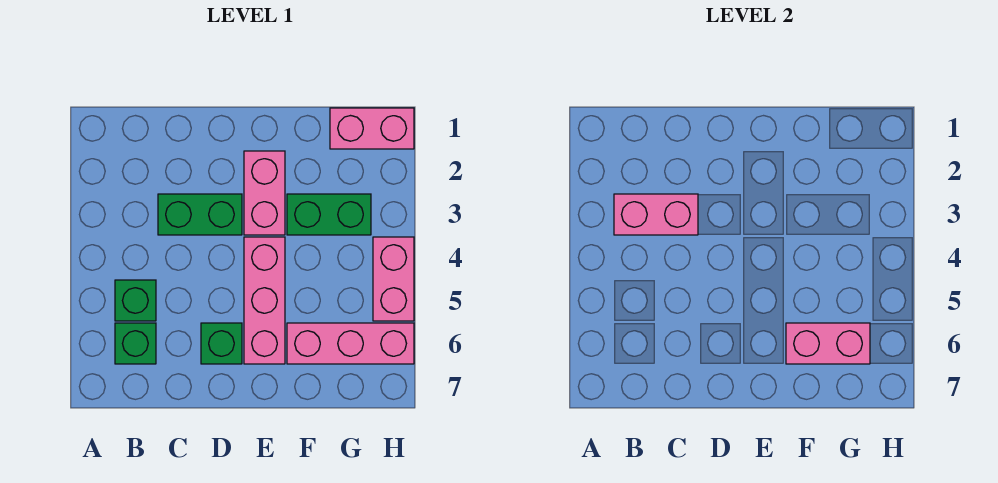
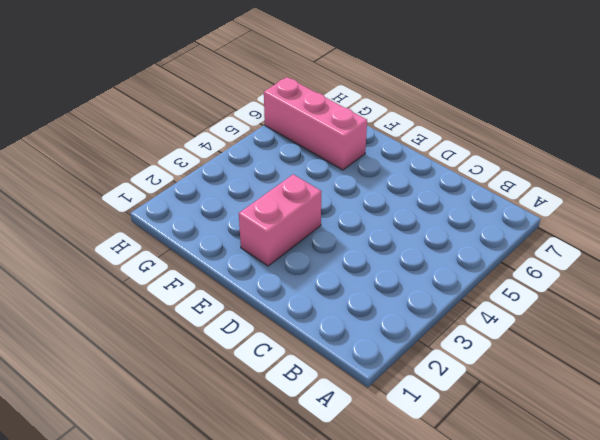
none -> green brick B5 level 1
none -> green brick B6 level 1
none -> green brick C3:D3 level 1

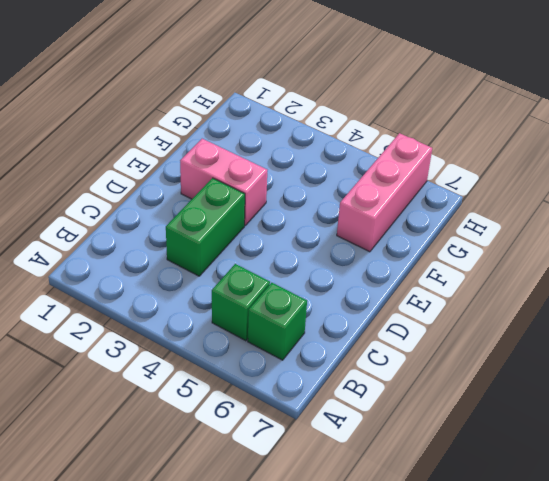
none -> green brick D6 level 1
none -> pink brick E4:E6 level 1
none -> green brick F3:G3 level 1

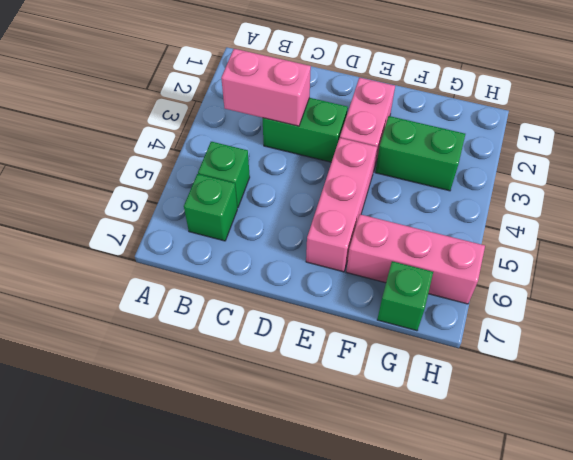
green brick G7 level 1 -> green brick D6 level 1
none -> pink brick G1:H1 level 1
none -> pink brick H4:H5 level 1
none -> pink brick F6:G6 level 2

